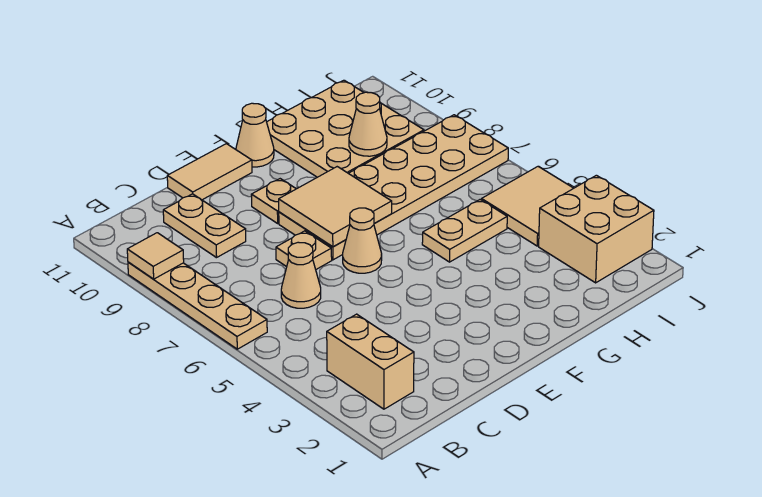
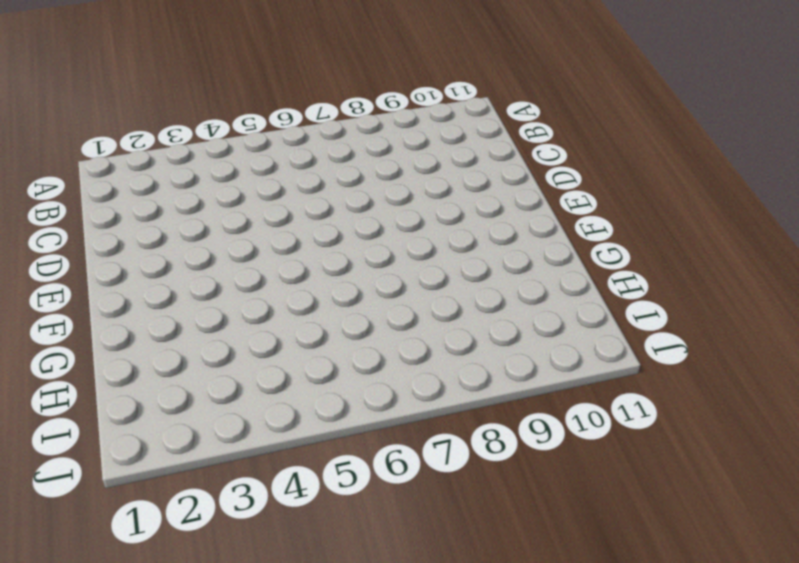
none -> tan plate A6:A9 level 1
none -> tan brick B2:B3 level 1
none -> tan cone C6 level 1

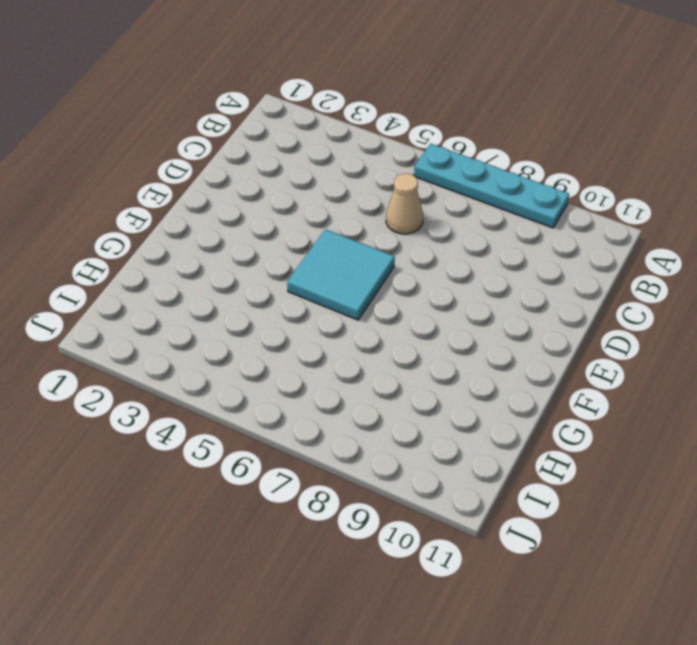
cyan plate A6:A9 level 1 -> tan plate A6:A9 level 1
cyan tile E5:F6 level 1 -> tan cone E6 level 1
none -> tan brick B2:B3 level 1
none -> tan plate C9:C10 level 1
none -> tan plate D7 level 1

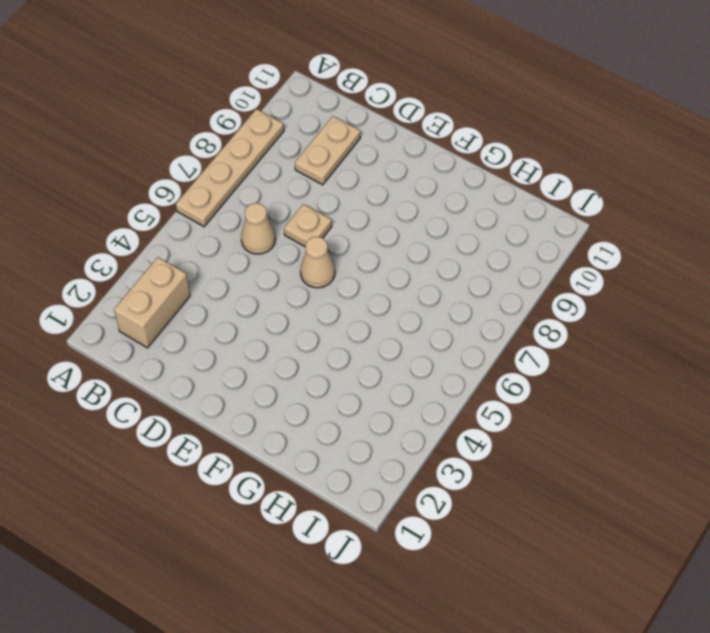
none -> tan tile D11:E11 level 1
none -> tan plate E7:J8 level 1
none -> tan plate E9 level 1

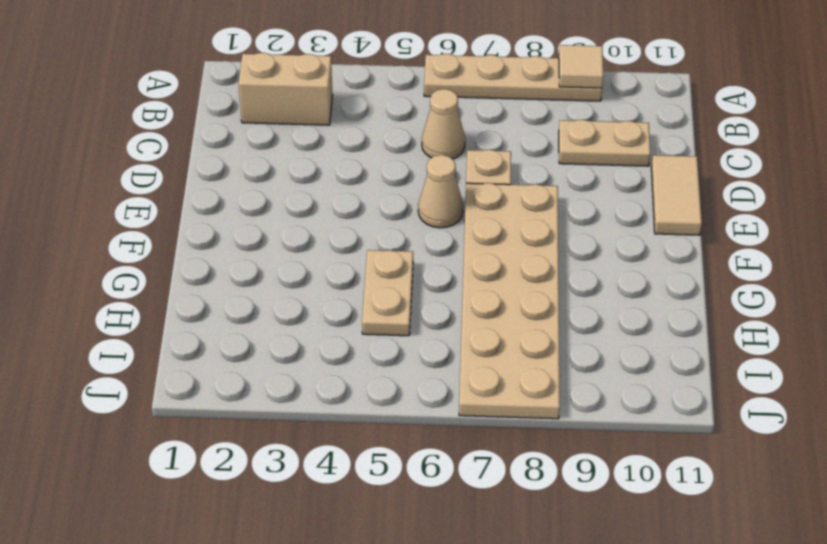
none -> tan plate E9 level 1
none -> tan cone F11 level 1
none -> tan plate G9:I11 level 1

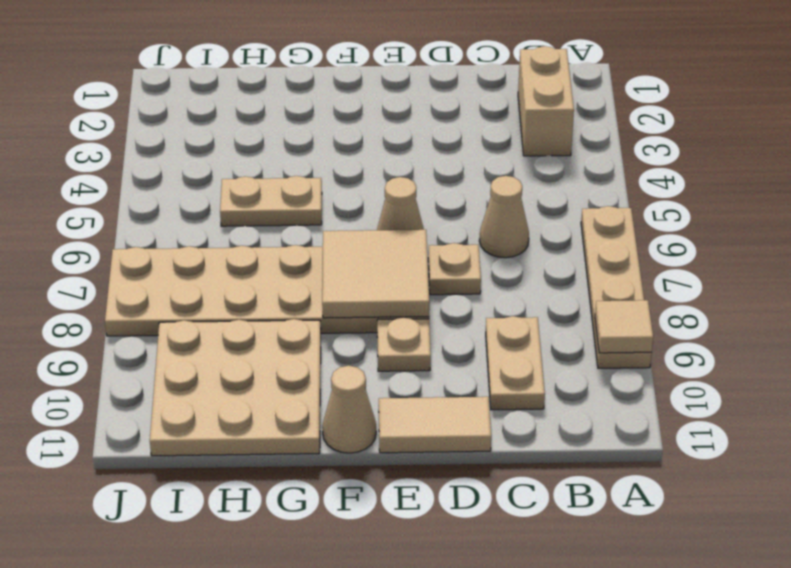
none -> tan brick I2:J3 level 1
none -> tan tile I4:J5 level 1
none -> tan cone H9 level 2

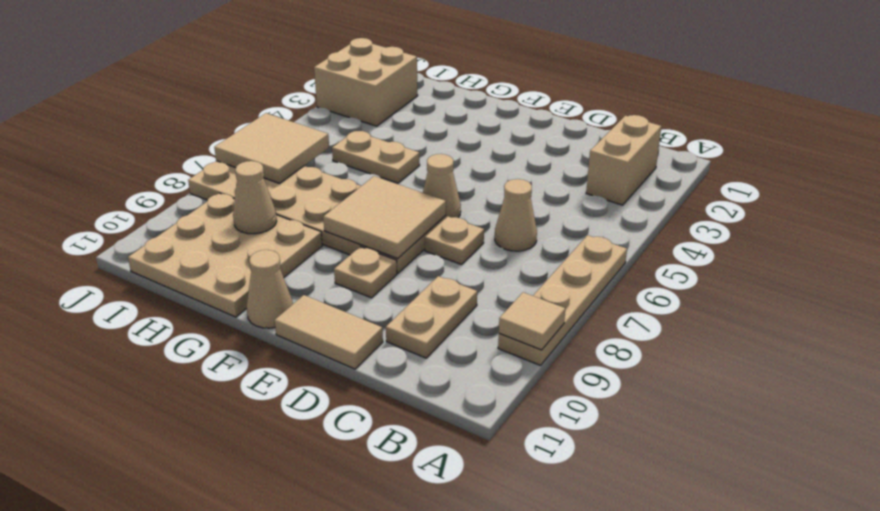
tan tile I6:J7 level 2 -> tan tile I4:J5 level 1

